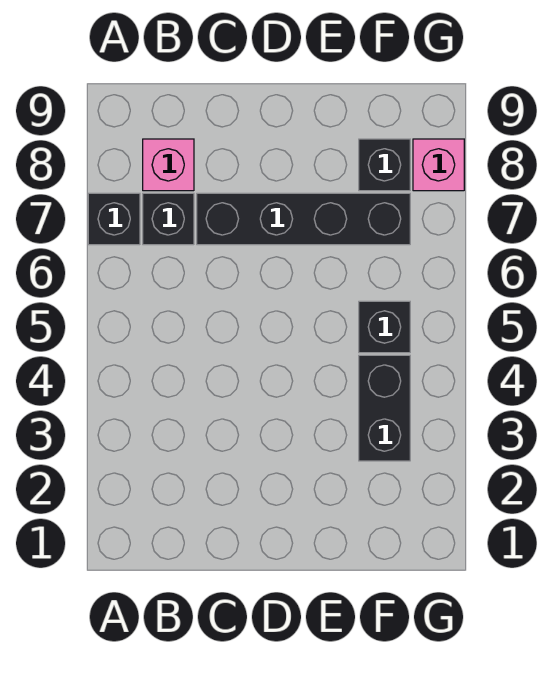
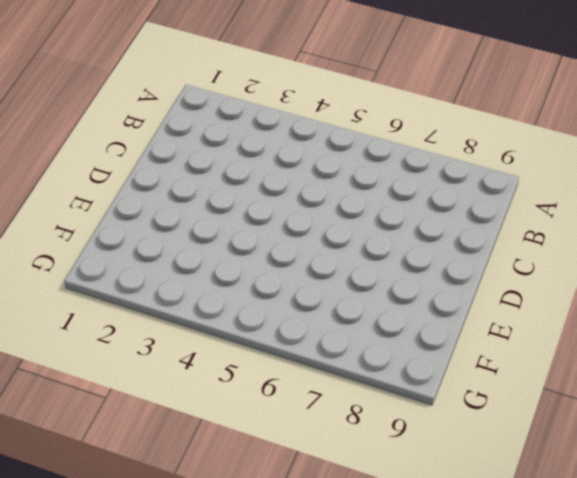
none -> black brick A7 level 1
none -> black brick B7 level 1

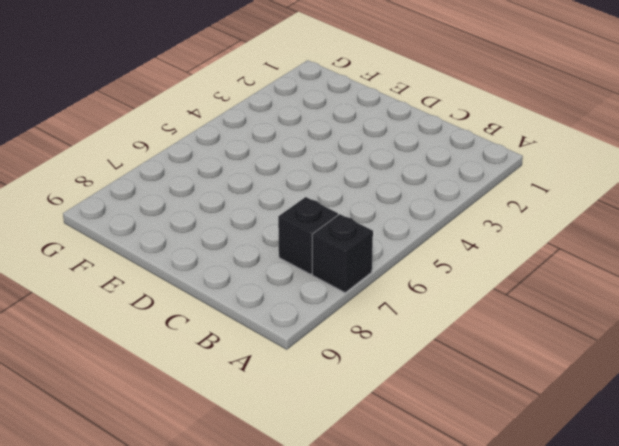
none -> pink brick B8 level 1
none -> black brick C7:F7 level 1

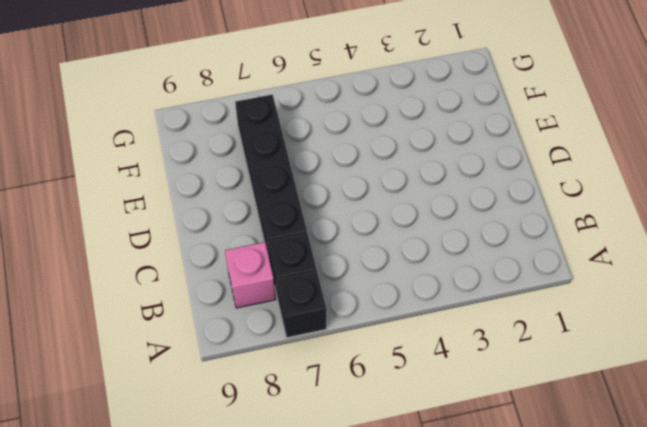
none -> black brick F3:F4 level 1
none -> black brick F5 level 1

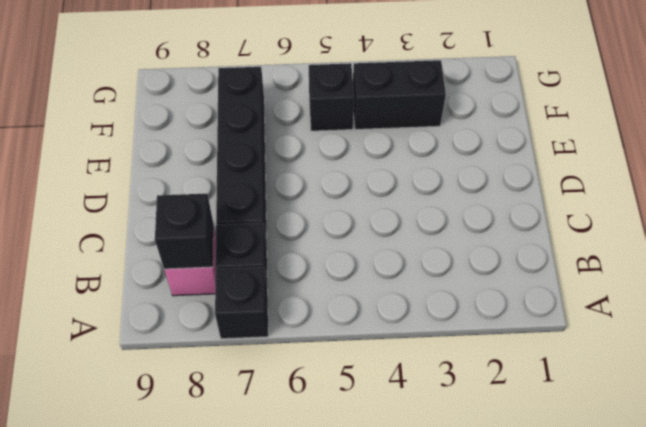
black brick B8 level 2 -> black brick F8 level 1
none -> pink brick G8 level 1

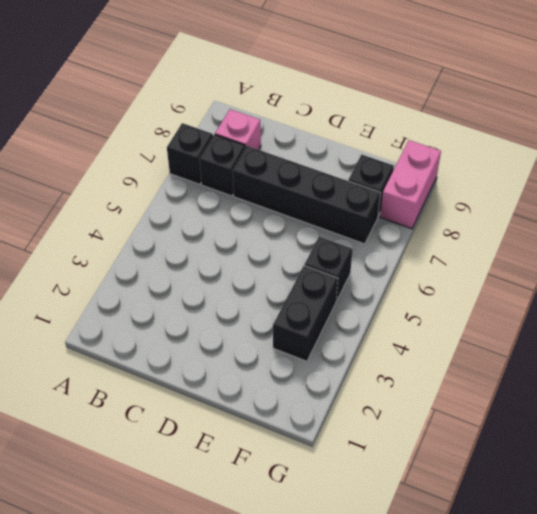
pink brick G8:G9 level 1 -> pink brick G8 level 1

